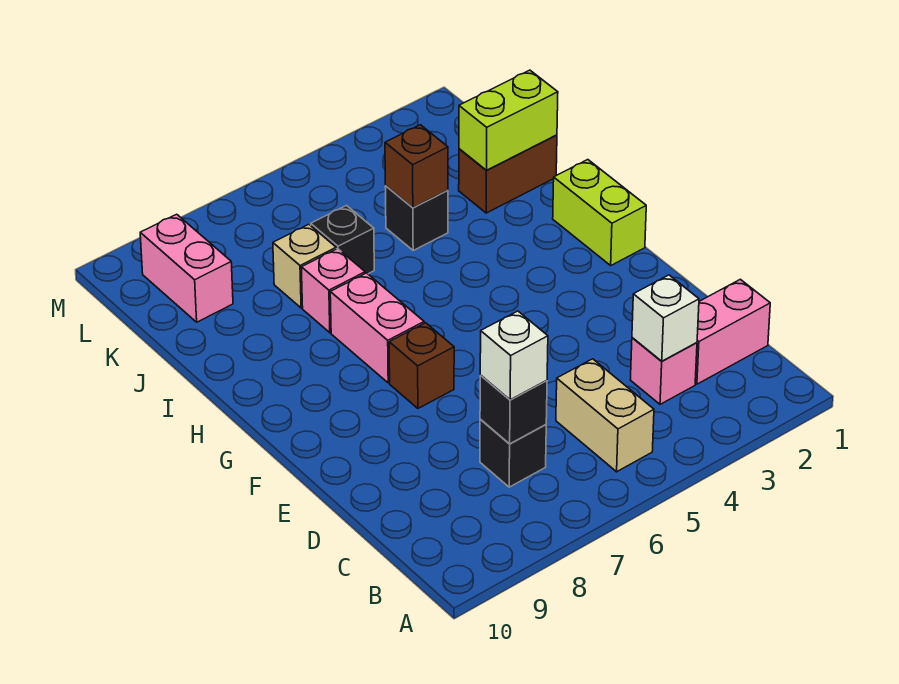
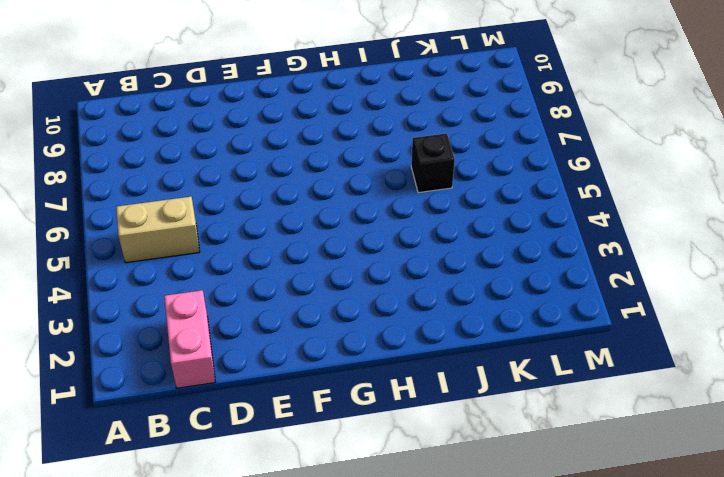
none -> pink brick C3 level 1
none -> black brick C7 level 1
none -> brown brick F7 level 1

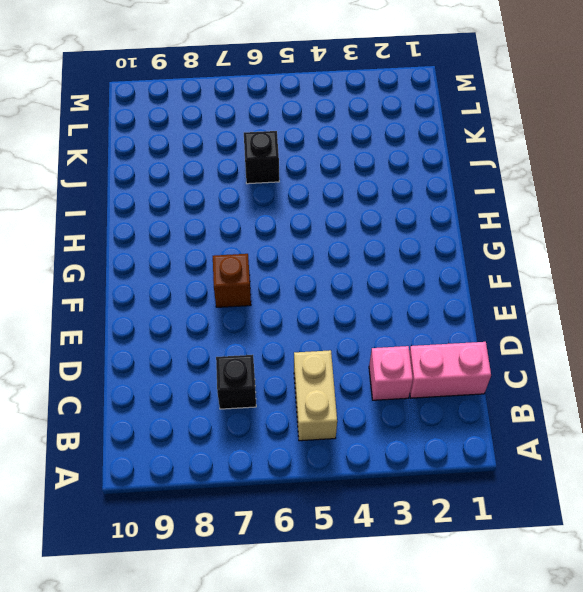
none -> lime brick G1:H1 level 1
none -> pink brick G7:H7 level 1
none -> pink brick I7 level 1

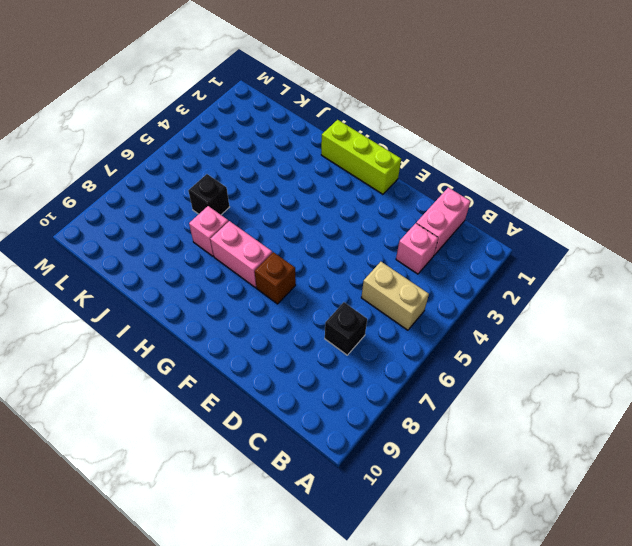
lime brick F1:H1 level 1 -> lime brick G1:H1 level 1
none -> brown brick J1:J2 level 1
none -> black brick J4 level 1
none -> tan brick J7 level 1

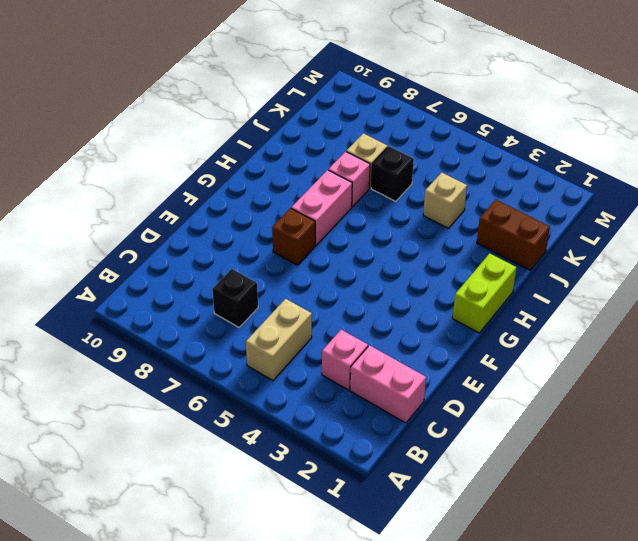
tan brick J4 level 1 -> black brick J4 level 1
none -> pink brick K9:L9 level 1
none -> white brick C3 level 2
none -> black brick C7 level 2

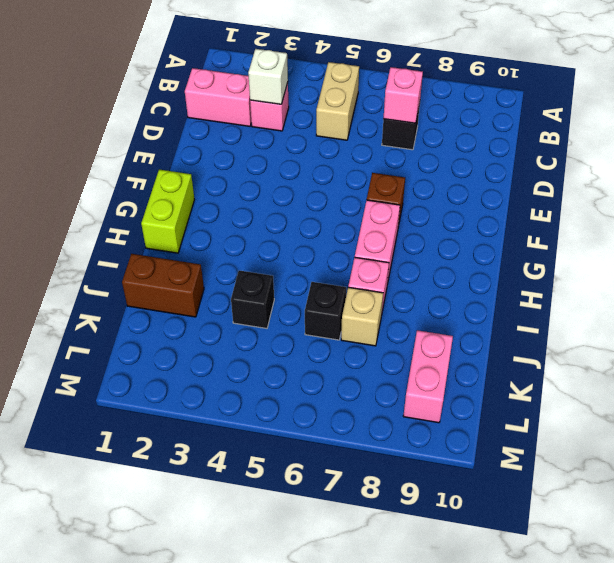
pink brick C7 level 2 -> black brick C7 level 2
none -> lime brick J1:J2 level 2
none -> brown brick J4 level 2
none -> white brick C7 level 3

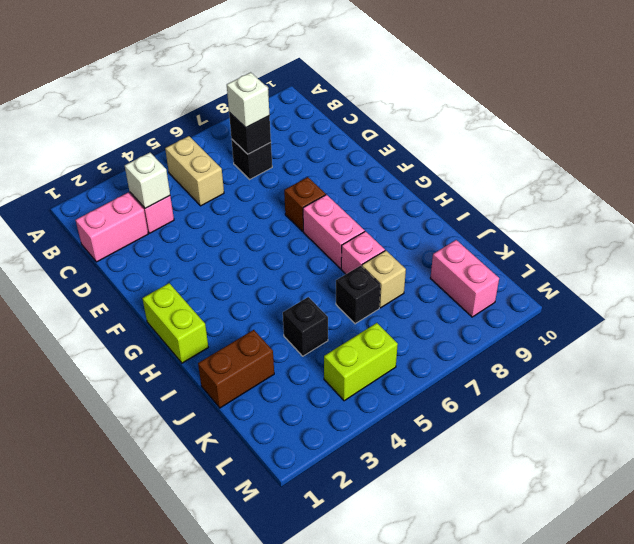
lime brick L4:L5 level 1 -> lime brick J1:J2 level 2
none -> brown brick J4 level 2

